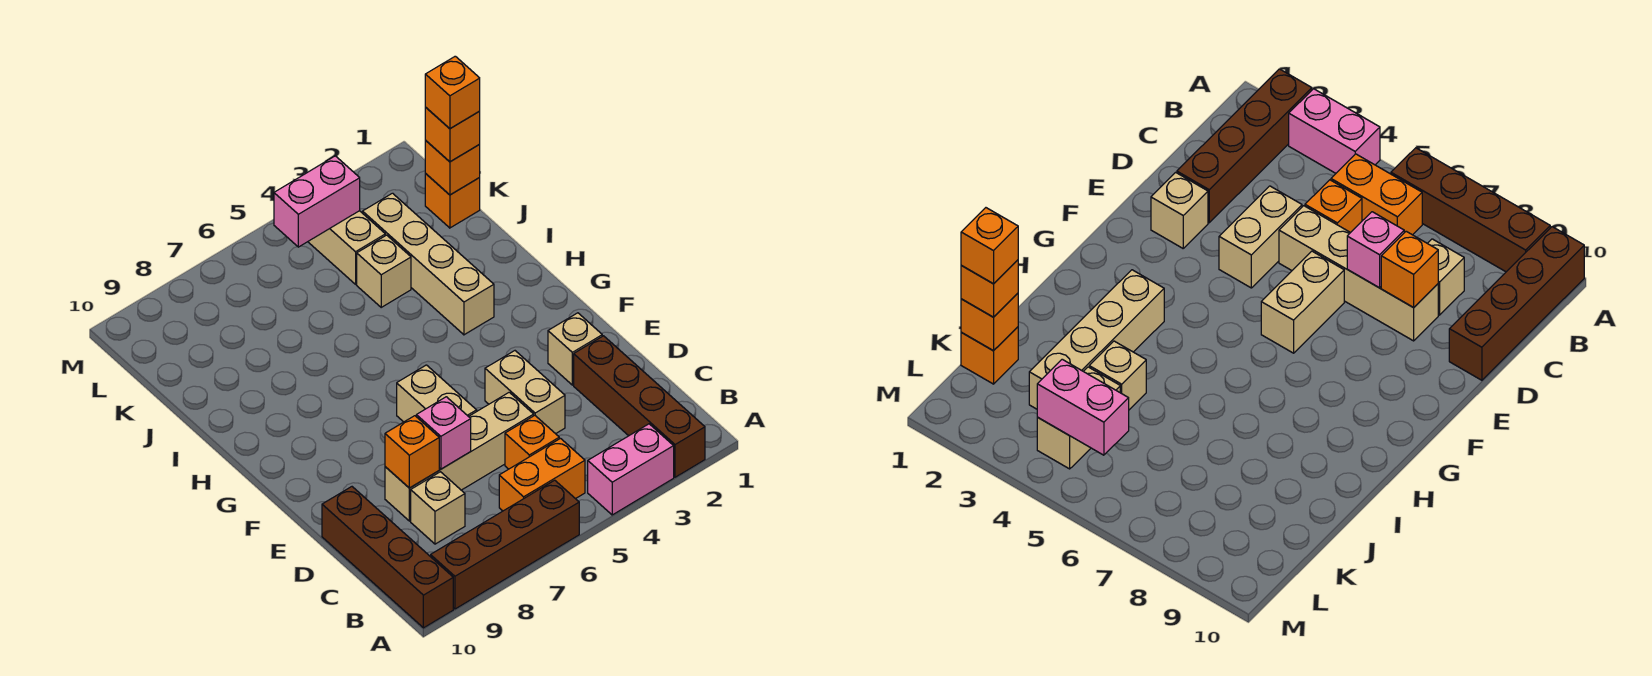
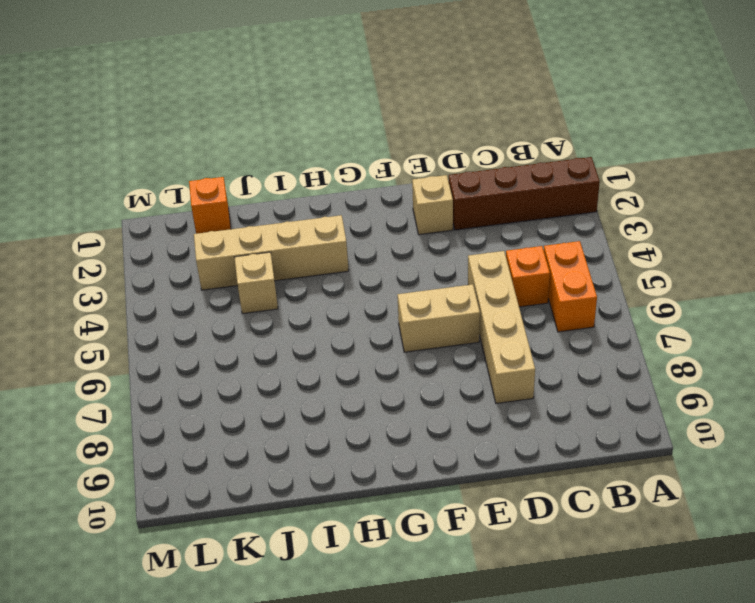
none -> pink brick A3:A4 level 1
none -> brown brick A6:A9 level 1
none -> brown brick A10:D10 level 1

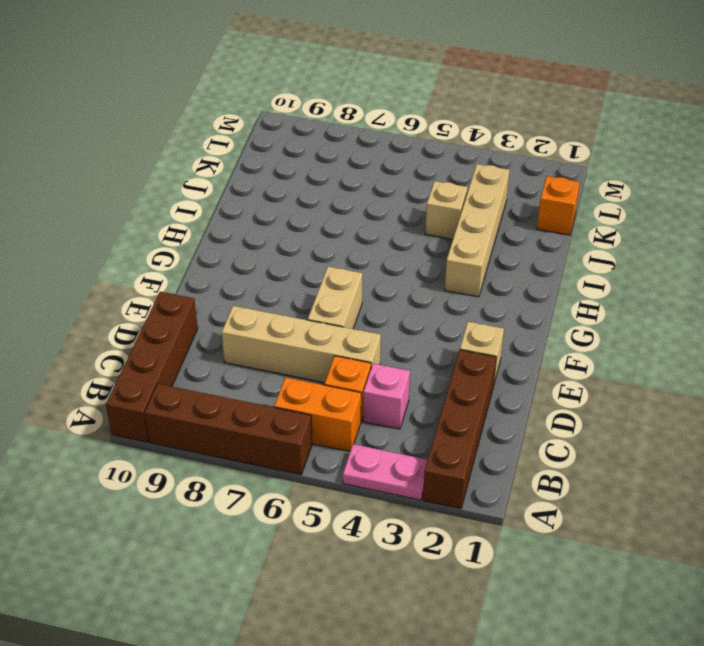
pink plate A3:A4 level 1 -> pink brick A3:A4 level 1
pink brick C4 level 1 -> pink brick D7 level 2
none -> tan brick C8 level 1
none -> tan brick D4:E4 level 1
none -> tan brick K4:L4 level 1

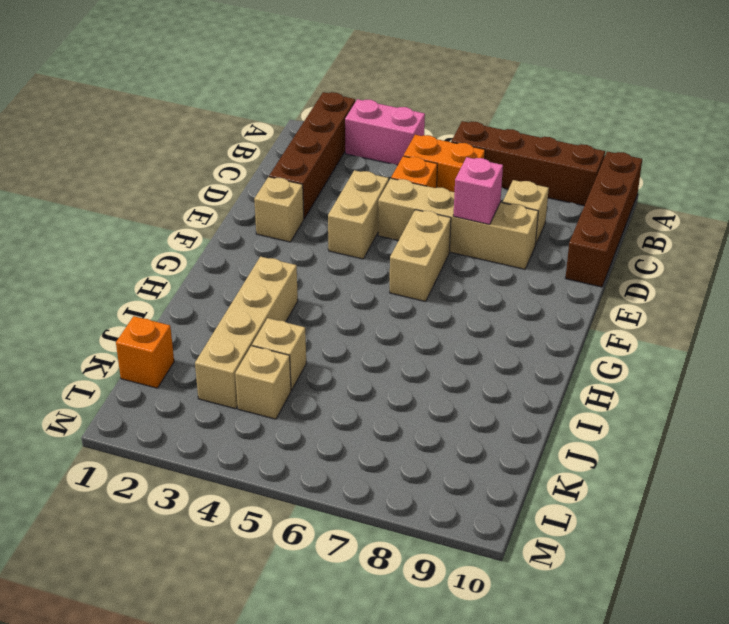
tan brick K4 level 1 -> tan brick K4:L4 level 1
none -> orange brick D8 level 2
none -> orange brick K1 level 2
none -> pink brick L4:L5 level 2

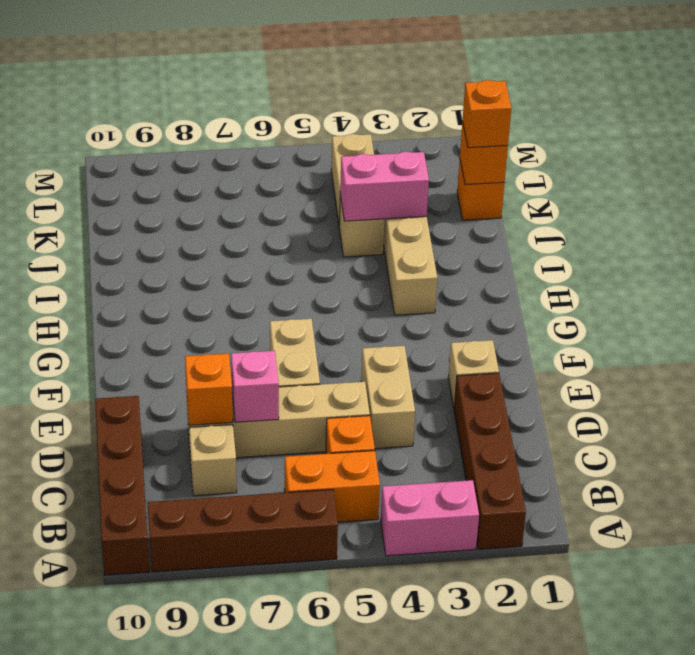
pink brick J3:J4 level 2 -> pink brick L4:L5 level 2
none -> orange brick K1 level 4

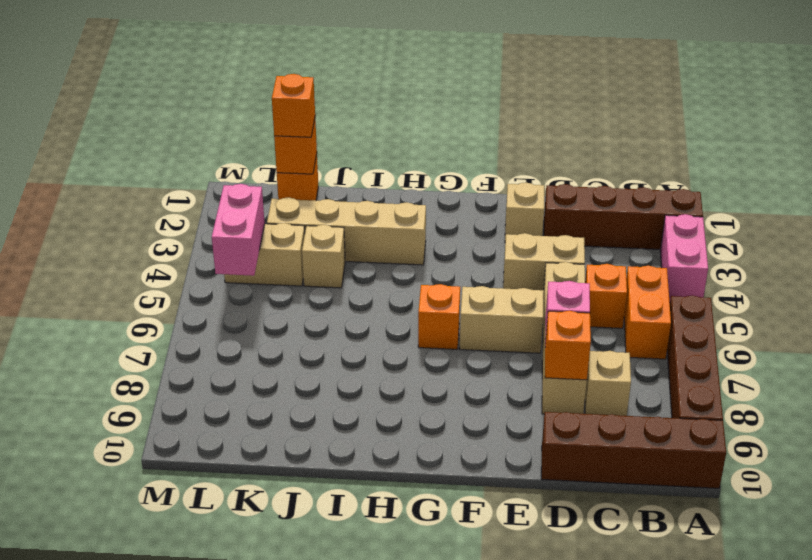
orange brick G6 level 1 -> orange brick K1 level 4

